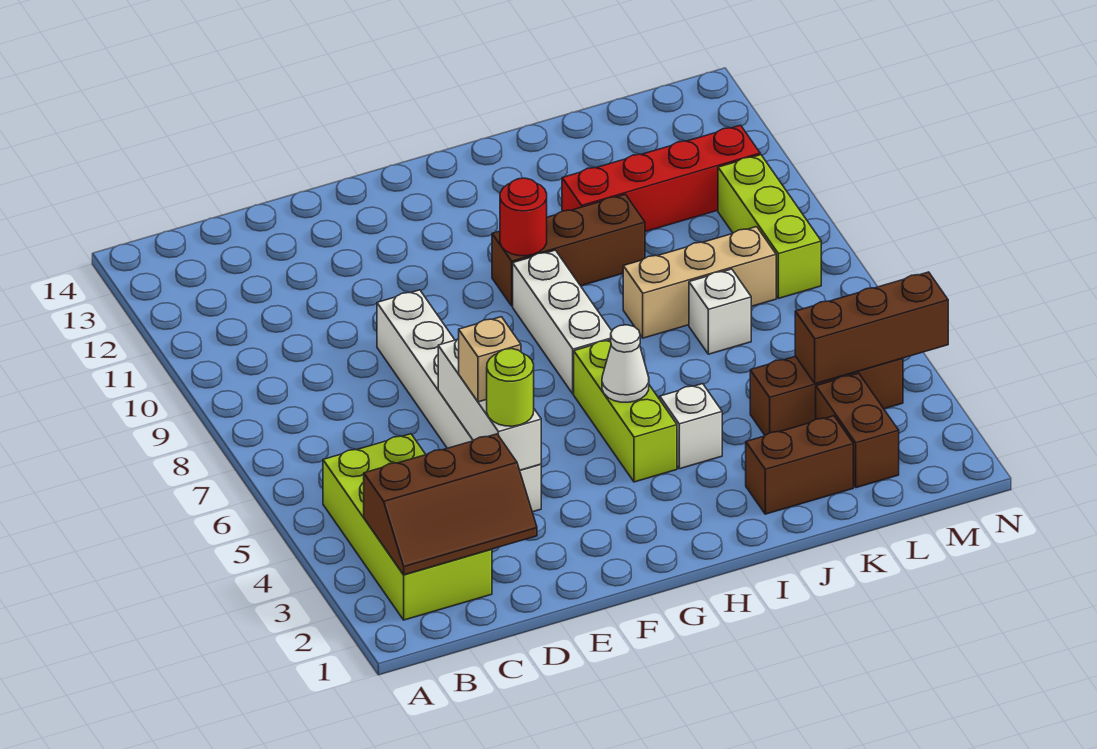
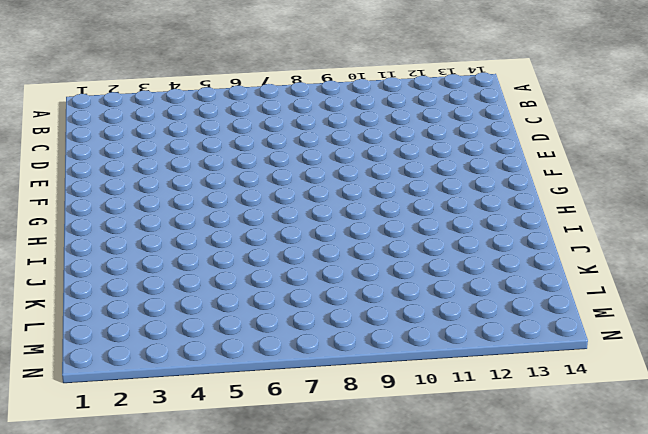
none -> lime brick B2:C5 level 1
none -> white brick E4:E9 level 1
none -> lime brick H4:H6 level 1

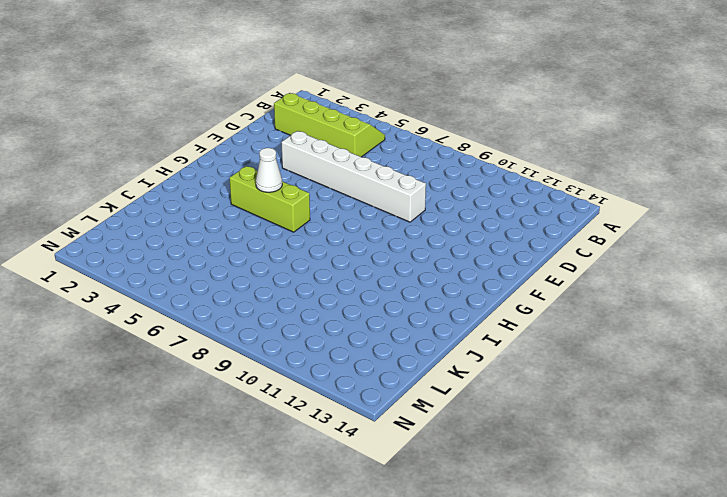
lime slope B2:C5 level 1 top C -> lime brick B2:C5 level 1
none -> white brick H7:H9 level 1
none -> brown brick H10:J10 level 1
none -> white brick I4 level 1

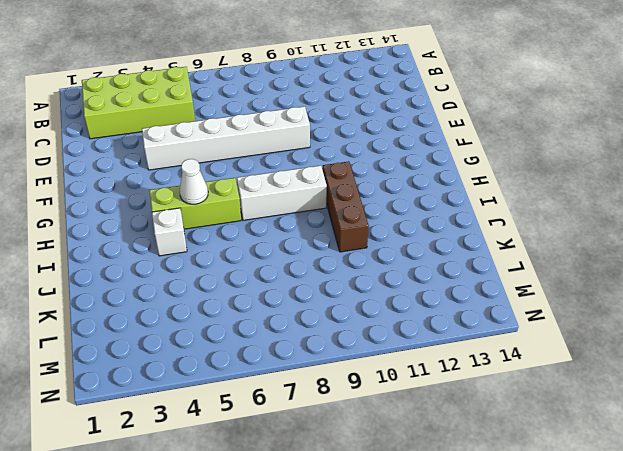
none -> brown brick J2:K2 level 1
none -> tan brick J8:L8 level 1
none -> red brick J11:M11 level 1

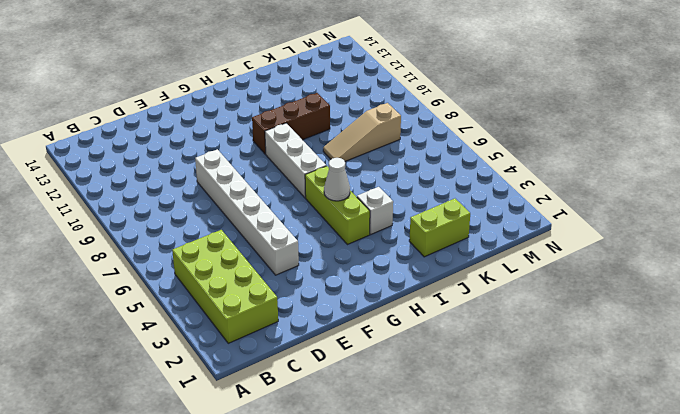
lime brick J2:K2 level 1 -> brown brick J2:K2 level 1
tan slope J8:L8 level 1 top L -> tan brick J8:L8 level 1
none -> red brick J11:M11 level 1
none -> brown brick K4:M4 level 1
none -> white brick K7 level 1

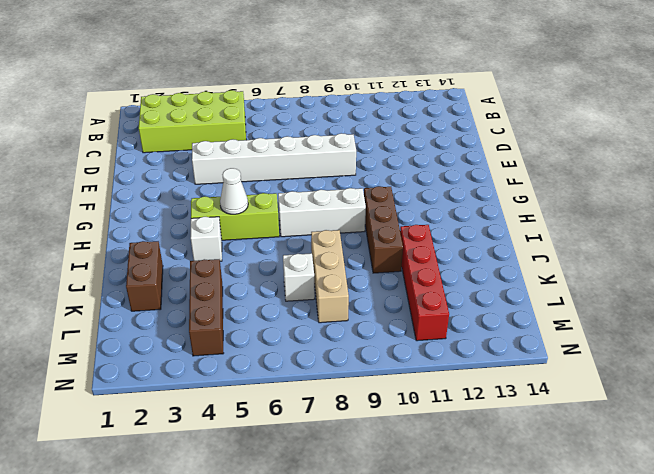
none -> brown brick L2:L3 level 1
none -> lime brick M8:M10 level 1
none -> brown slope B2:D3 level 2 top 3

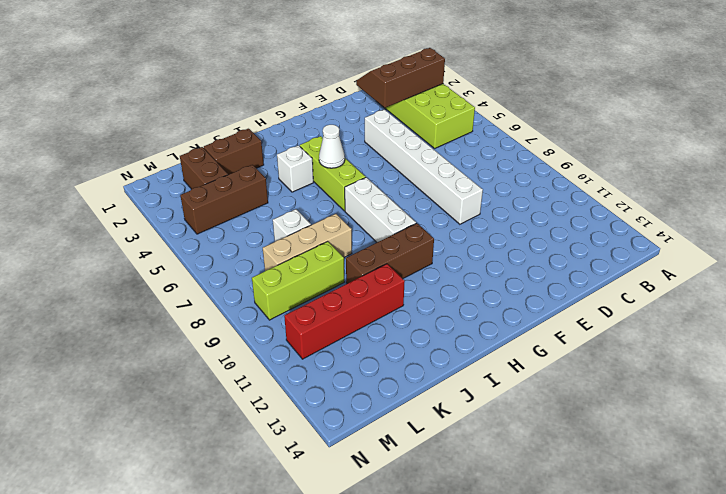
lime brick K9:M9 level 1 -> lime brick M8:M10 level 1
none -> white brick E4:E6 level 2
none -> red round brick H10 level 2
none -> brown brick L4:N4 level 2

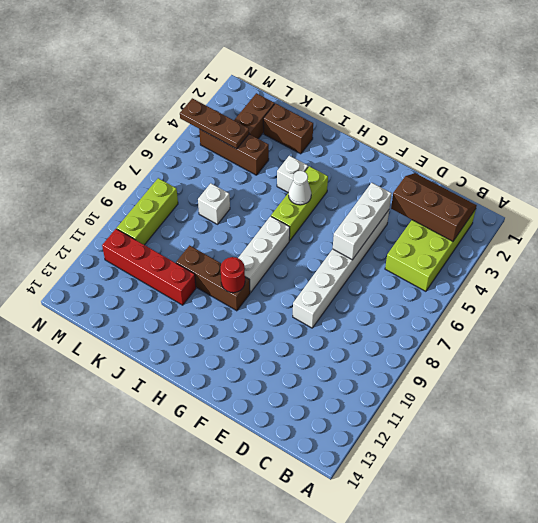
brown plate L4:N4 level 2 -> brown brick L4:N4 level 2
none -> tan brick J8:L8 level 1
none -> lime round brick E4 level 3
none -> tan brick E5 level 3

